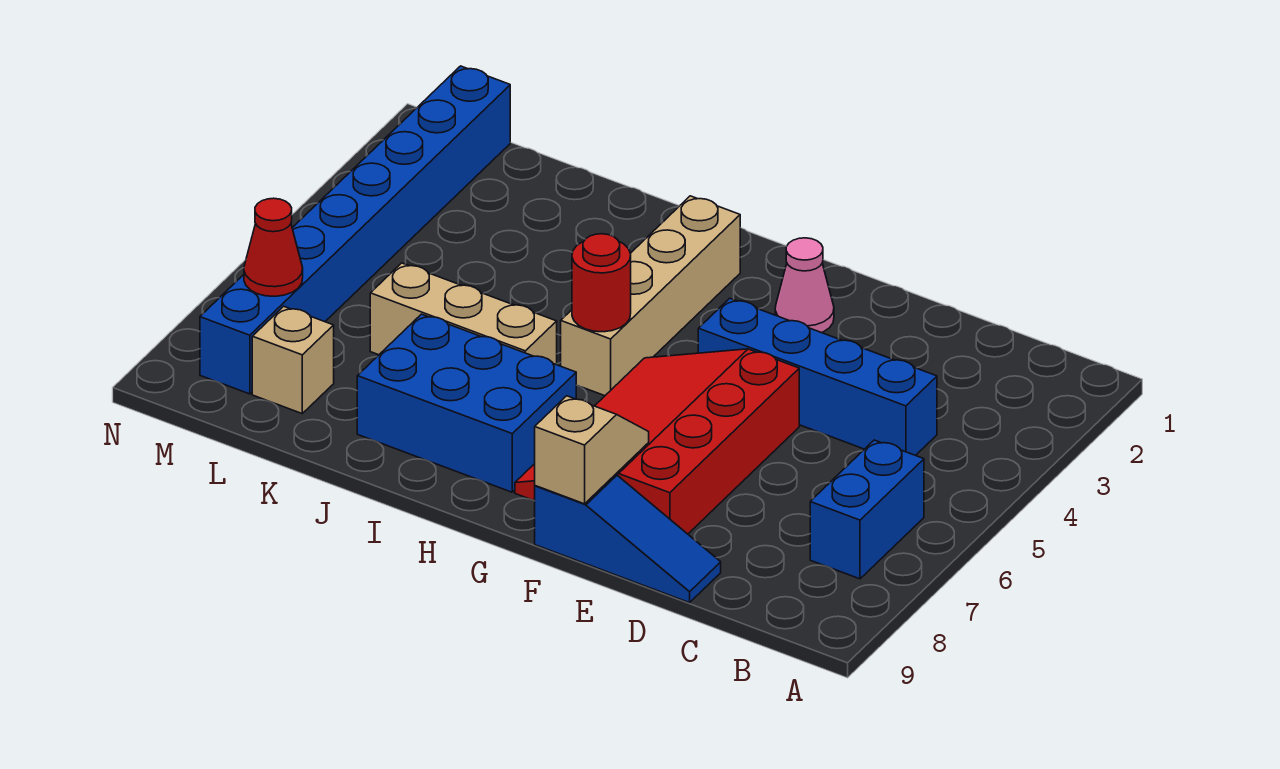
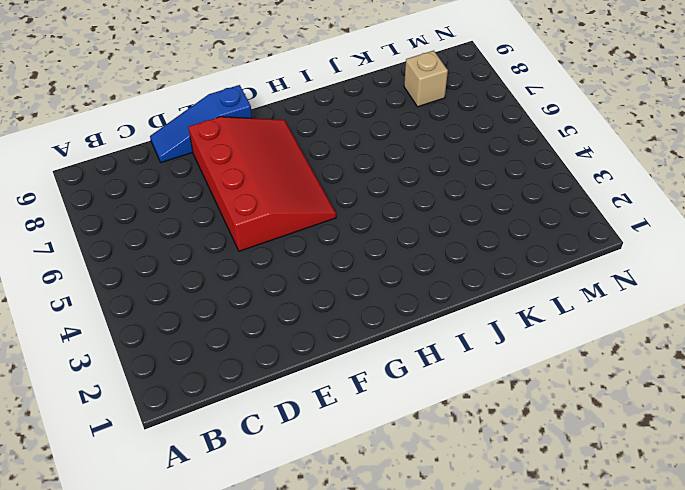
none -> blue brick B6:B7 level 1
none -> blue brick C4:F4 level 1
none -> pink cone F2 level 1

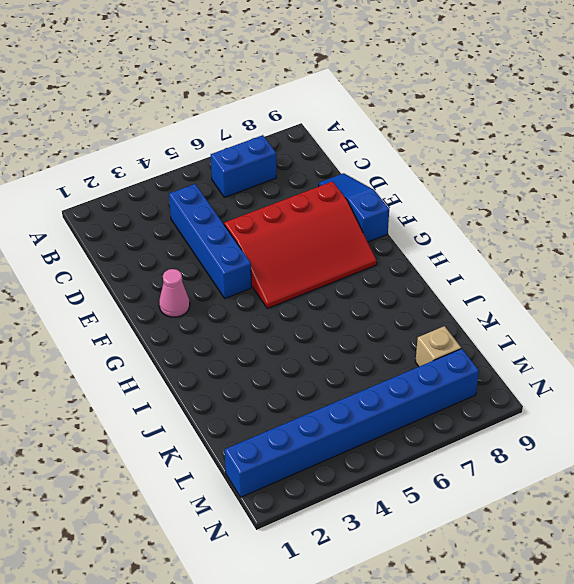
none -> tan brick H2:H5 level 1
none -> blue brick H7:J8 level 1
none -> tan brick I6:K6 level 1

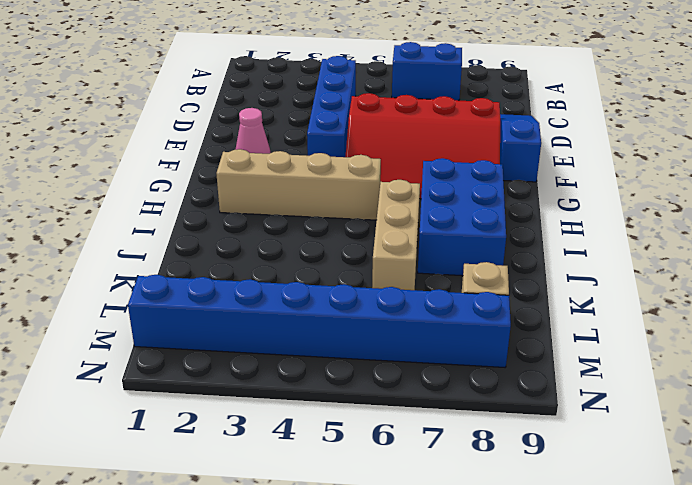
none -> tan slope F8:F9 level 2 top 9
none -> red round brick H5 level 2
none -> red cone M7 level 2

